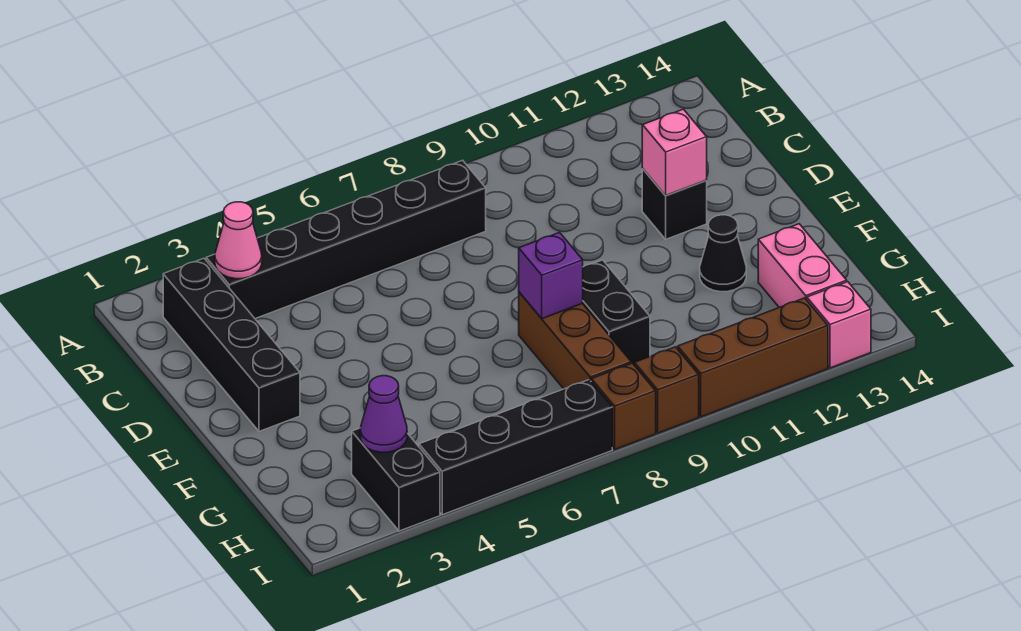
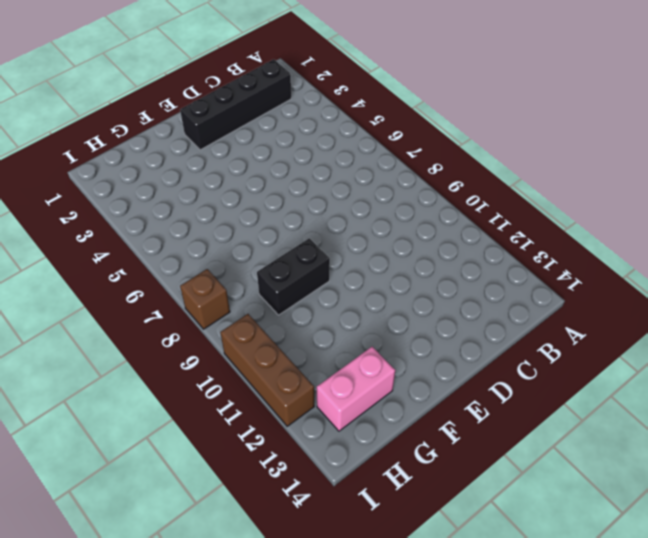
none -> black brick B3:B8 level 1
none -> black brick D12 level 1
none -> brown brick F8:H8 level 1

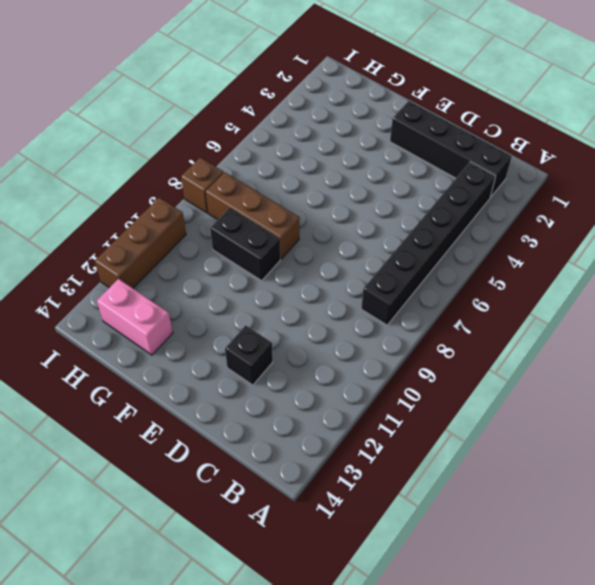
none -> black cone F12 level 1
none -> black brick H3:I3 level 1
none -> black brick I4:I7 level 1

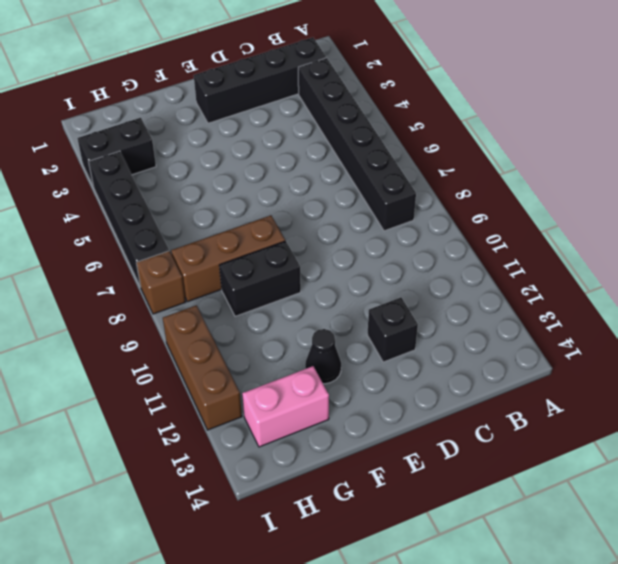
none -> brown brick I9 level 1
none -> pink brick I13 level 1
none -> pink cone B3 level 2

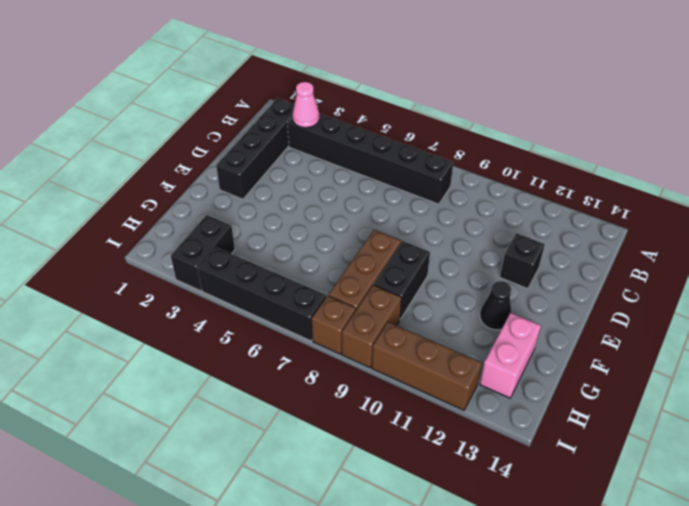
brown brick H9:I9 level 1 -> brown brick I9 level 1
none -> pink brick I13 level 1
none -> pink brick D12 level 2
none -> purple brick F8 level 2

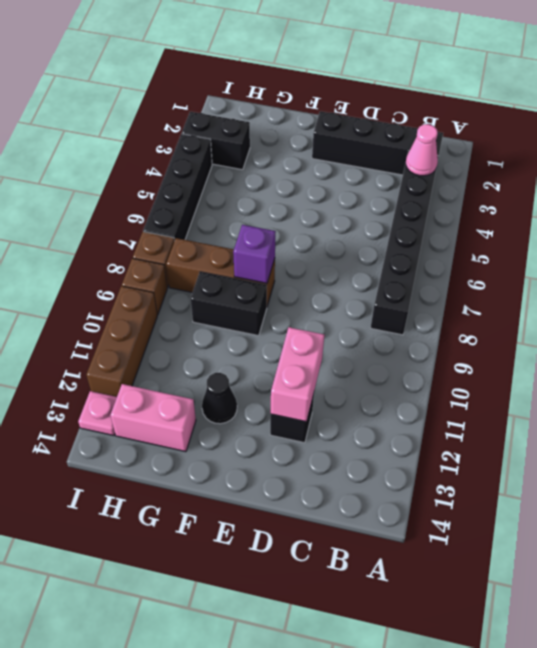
pink brick D11:D12 level 2 -> pink brick D12 level 2
pink plate I13 level 1 -> pink brick I13 level 1
none -> purple cone H3 level 2

